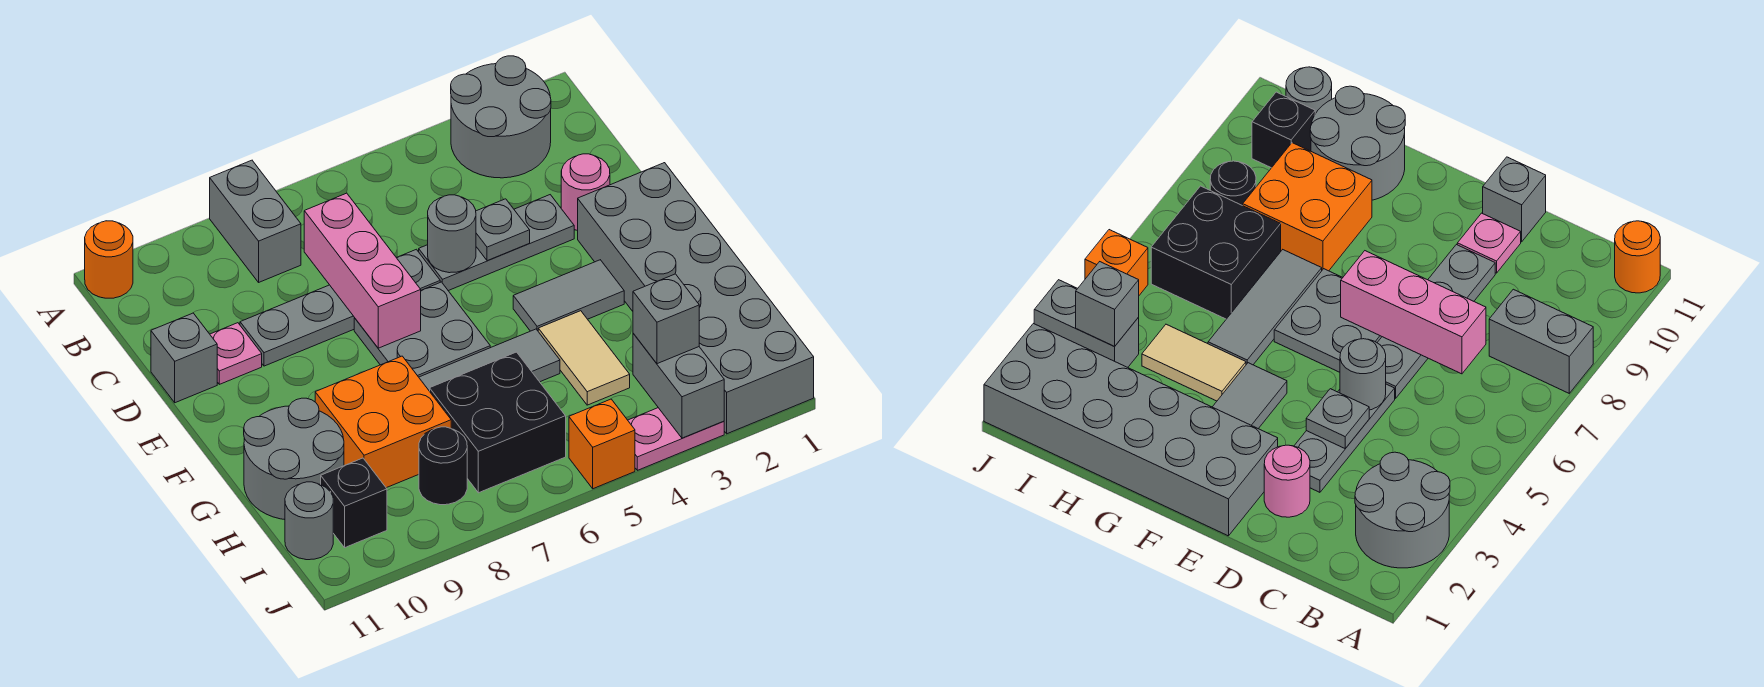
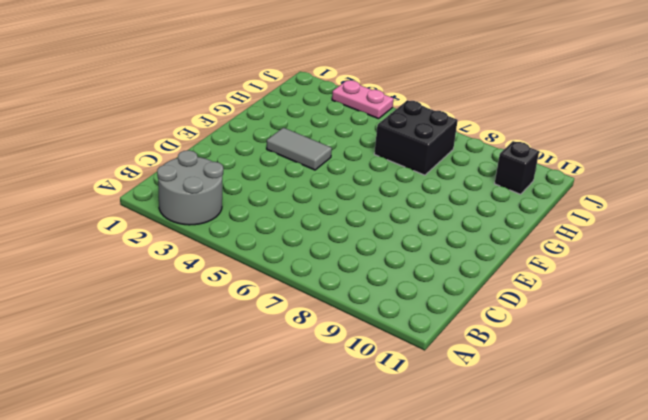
none -> grey brick A8:B8 level 1
none -> orange round brick A11 level 1
none -> pink round brick D2 level 1

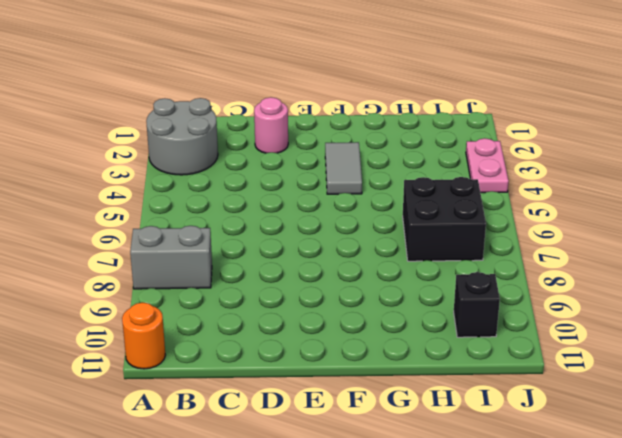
none -> grey plate D3:D5 level 1
none -> grey plate D6:D9 level 1
none -> pink plate D10 level 1

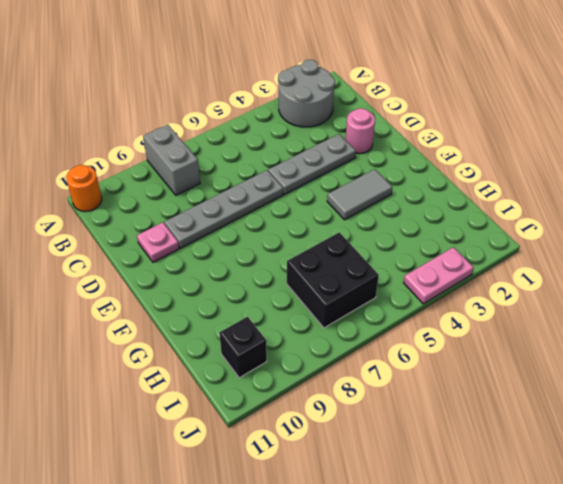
none -> grey brick D11 level 1
none -> grey brick E1:J2 level 1
none -> grey plate E6:F7 level 1

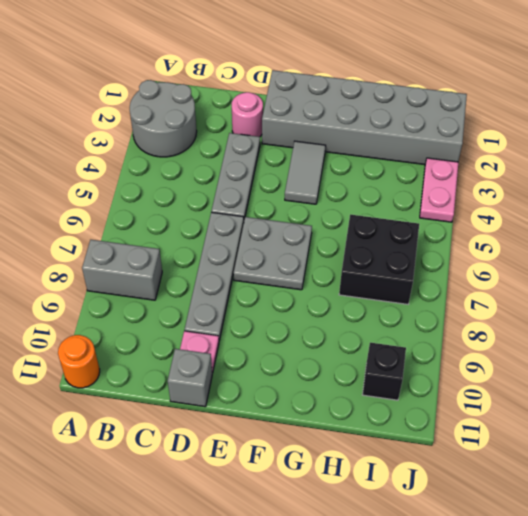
none -> tan tile G4:H4 level 1
none -> grey tile G5:G7 level 1
none -> orange brick G8:H9 level 1

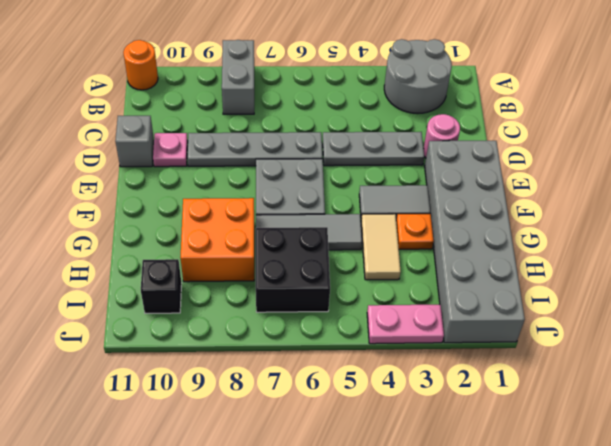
orange plate G3 level 1 -> none
none -> grey round brick G10:H11 level 1
none -> black round brick I8 level 1
none -> grey round brick I11 level 1

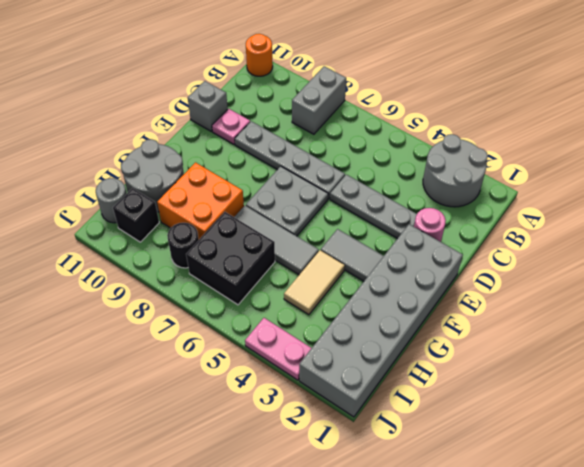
none -> orange brick J5 level 1
none -> pink brick C7:E7 level 2
none -> grey plate D4 level 2

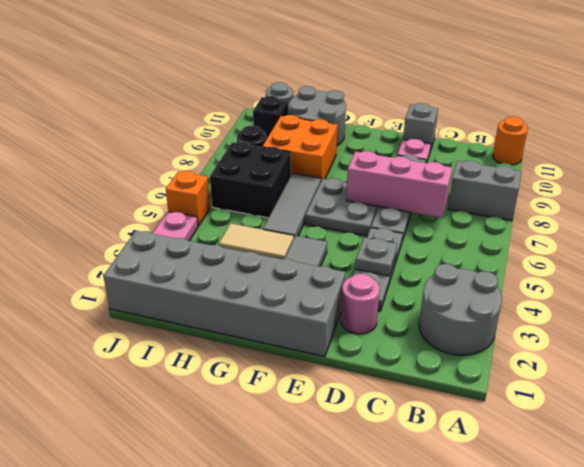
none -> grey round brick D5 level 2
none -> grey brick I3:J3 level 2
none -> grey brick I3 level 3

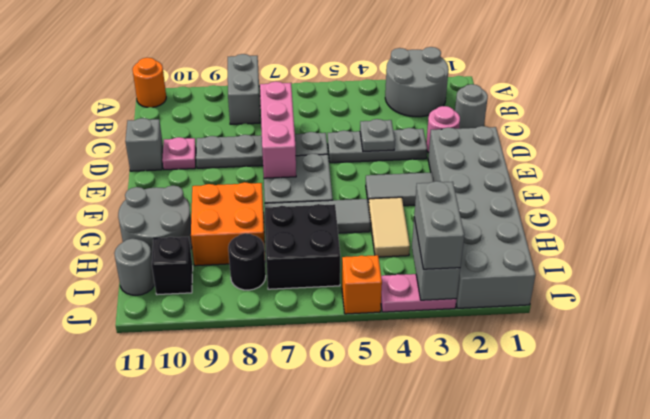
grey round brick C1 level 1 -> grey round brick D5 level 2
grey brick I3:J3 level 3 -> grey brick I3 level 3

